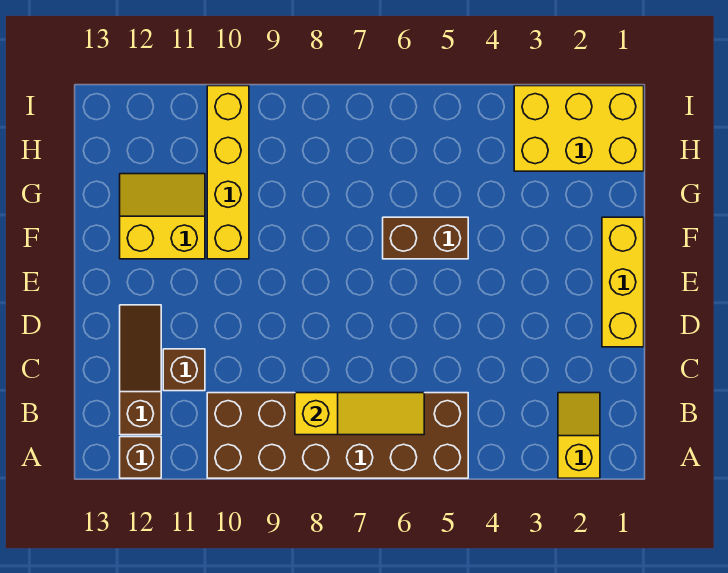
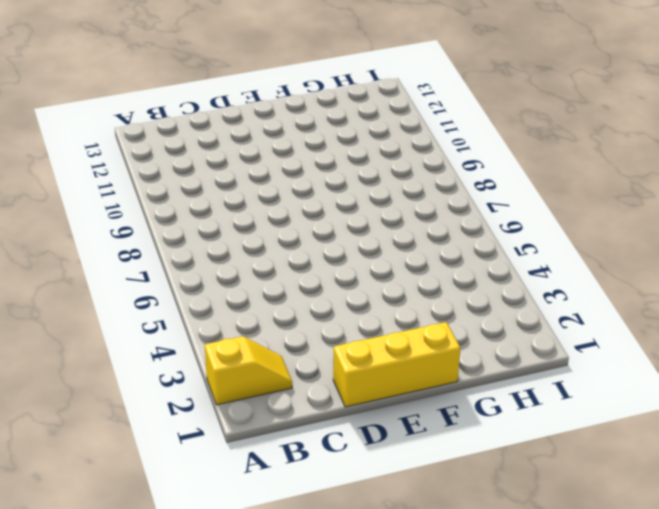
none -> brown brick A5:B10 level 1
none -> brown brick A12 level 1

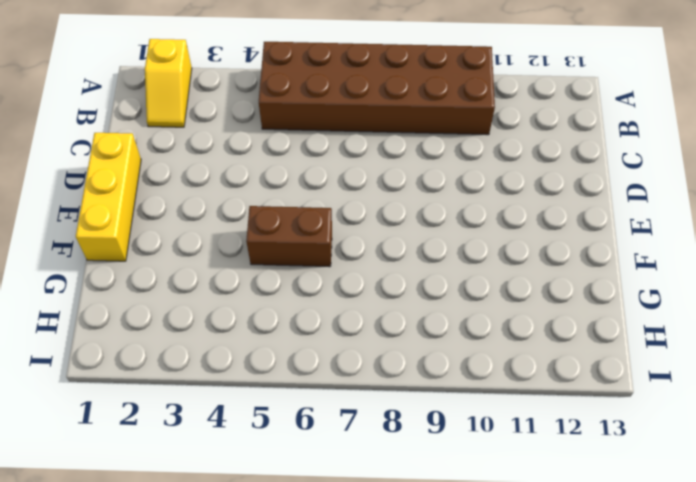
none -> brown brick A12 level 1
none -> brown slope B12:D12 level 1 top B

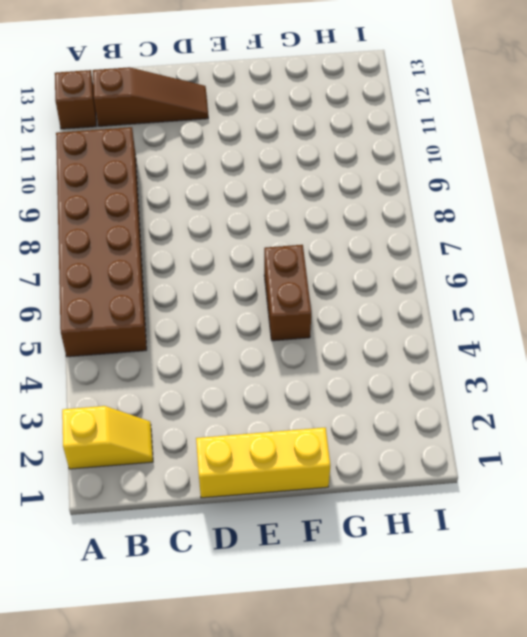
none -> brown brick C11 level 1
none -> yellow brick F10:I10 level 1

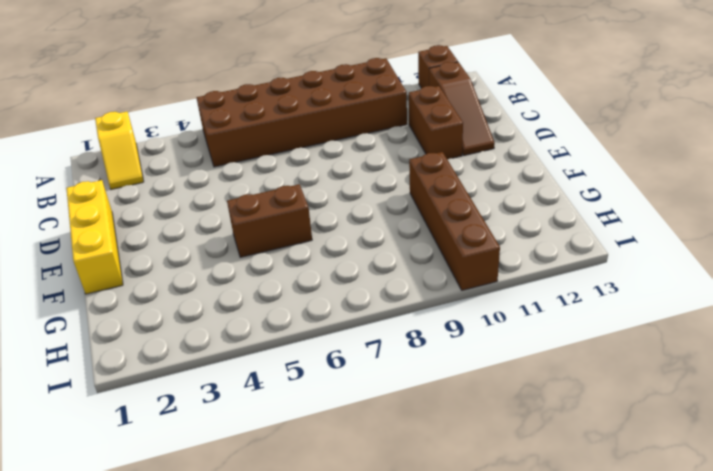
brown brick C11:D11 level 1 -> brown brick C11 level 1
brown brick F10:I10 level 1 -> yellow brick F10:I10 level 1
none -> yellow slope F11:G12 level 1 top F
none -> yellow brick H1:I3 level 1

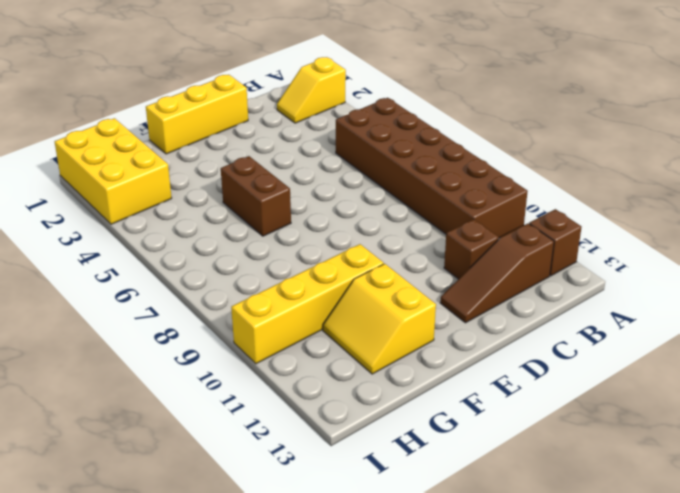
none -> yellow slope B6:B8 level 2 top 8

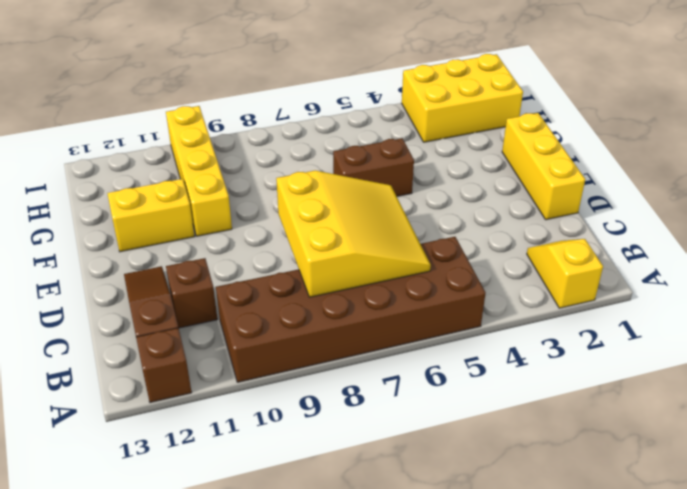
yellow slope B6:D8 level 2 top 8 -> yellow slope B6:B8 level 2 top 8

